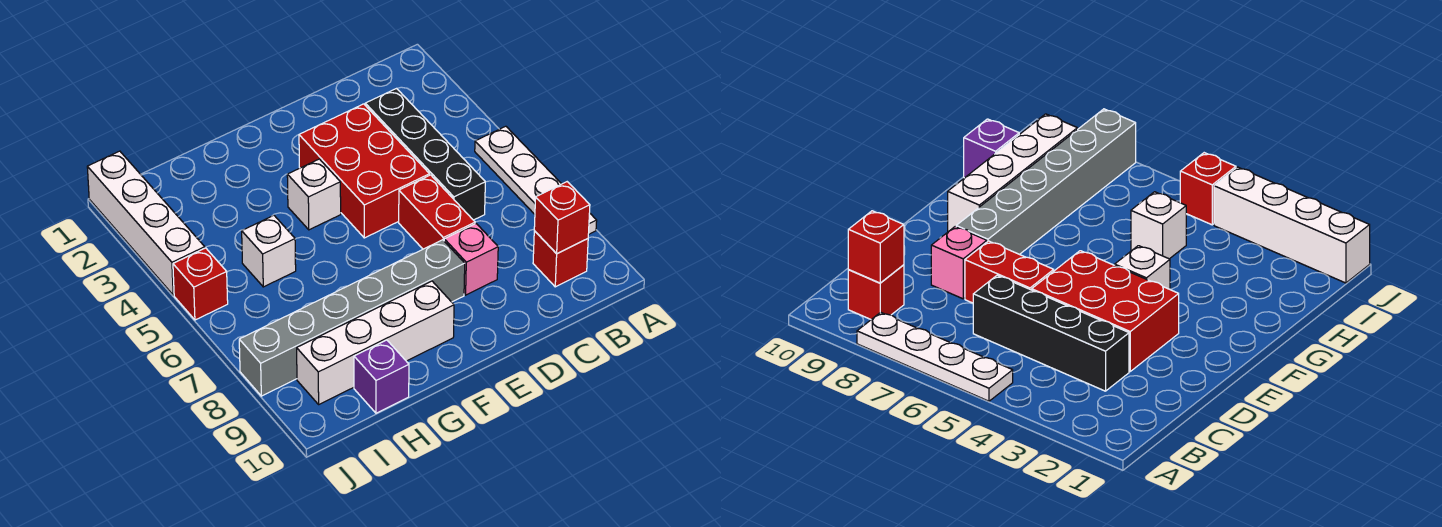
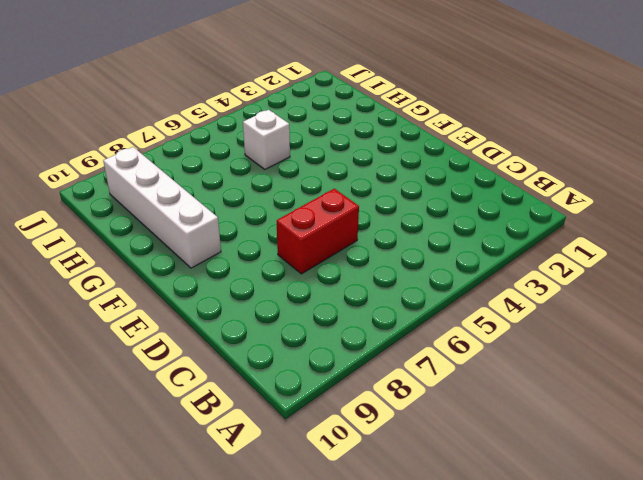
none -> white plate A5:A8 level 1
none -> red brick B9 level 1
none -> black brick C3:C6 level 1

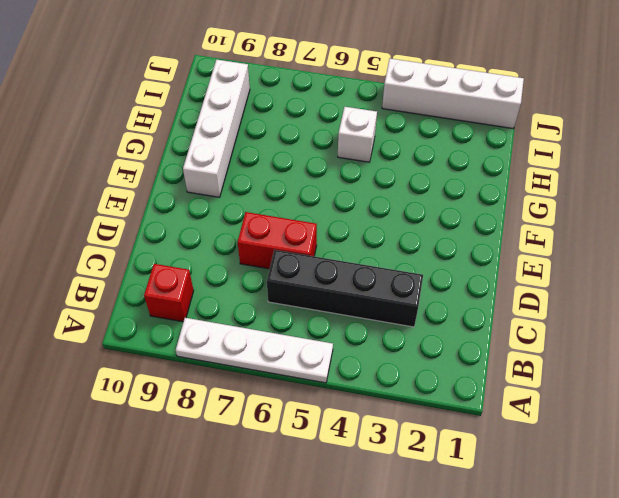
none -> red brick D3:E5 level 1
none -> pink brick D8 level 1
none -> grey brick E8:J8 level 1

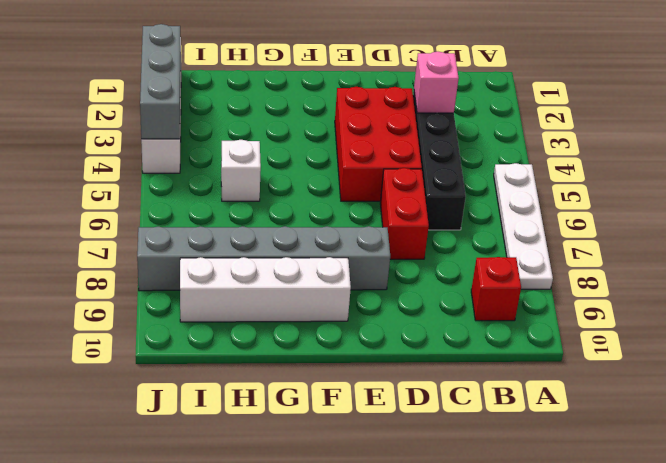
pink brick C3 level 2 -> pink brick D8 level 1
grey brick J2:J4 level 2 -> none
none -> white brick F4 level 1
none -> purple brick H10 level 1
none -> red brick J5 level 1

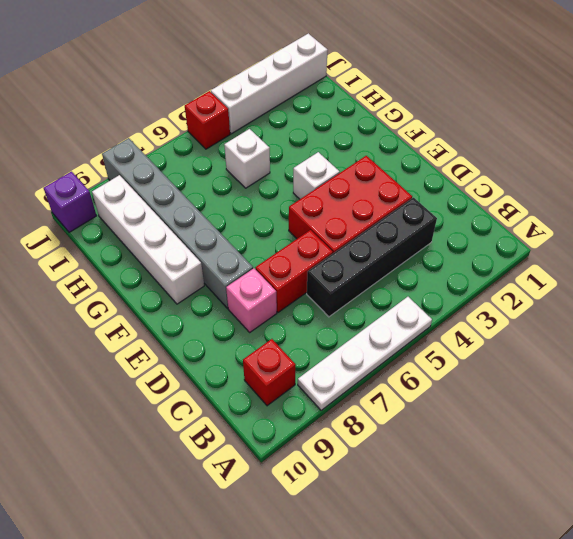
purple brick J10 level 1 -> purple brick H10 level 1
none -> red brick B9 level 2

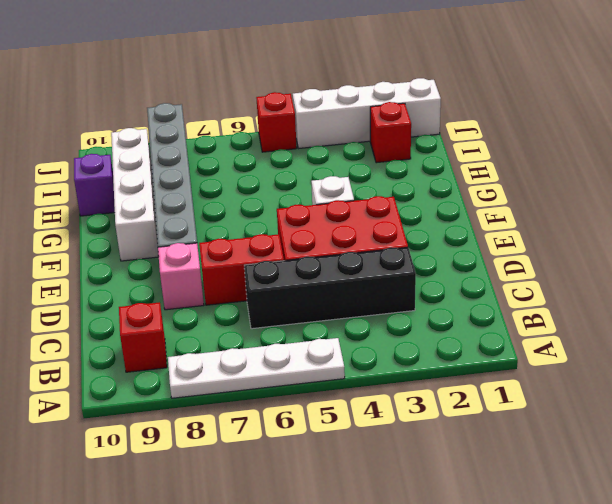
red brick I2 level 1 -> red brick B9 level 2
none -> white brick H5 level 1

